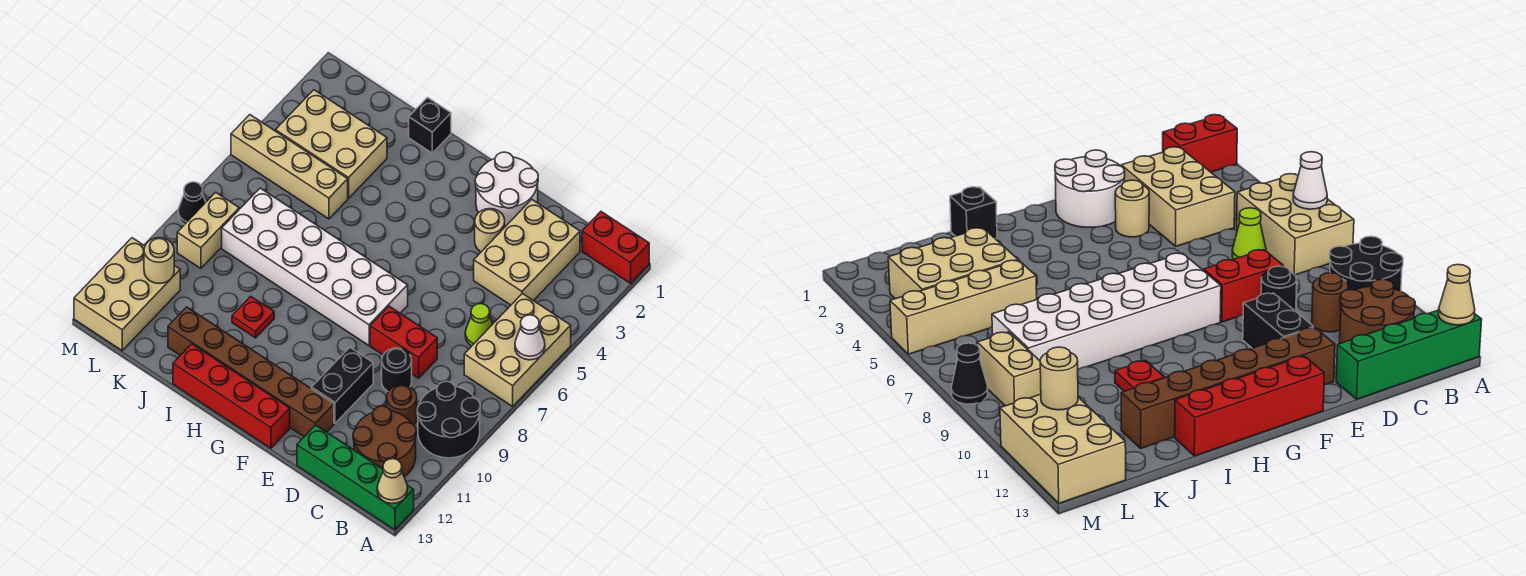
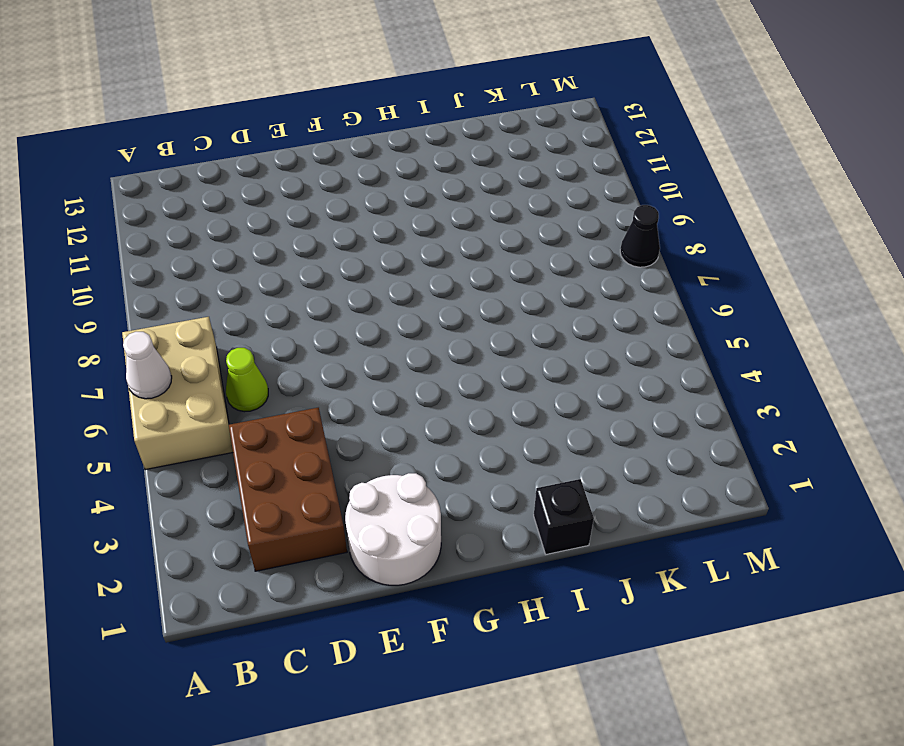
brown brick C2:D4 level 1 -> tan brick C2:D4 level 1
none -> red brick A1:B1 level 1
none -> black round brick A9:B10 level 1
none -> green brick A13:D13 level 1

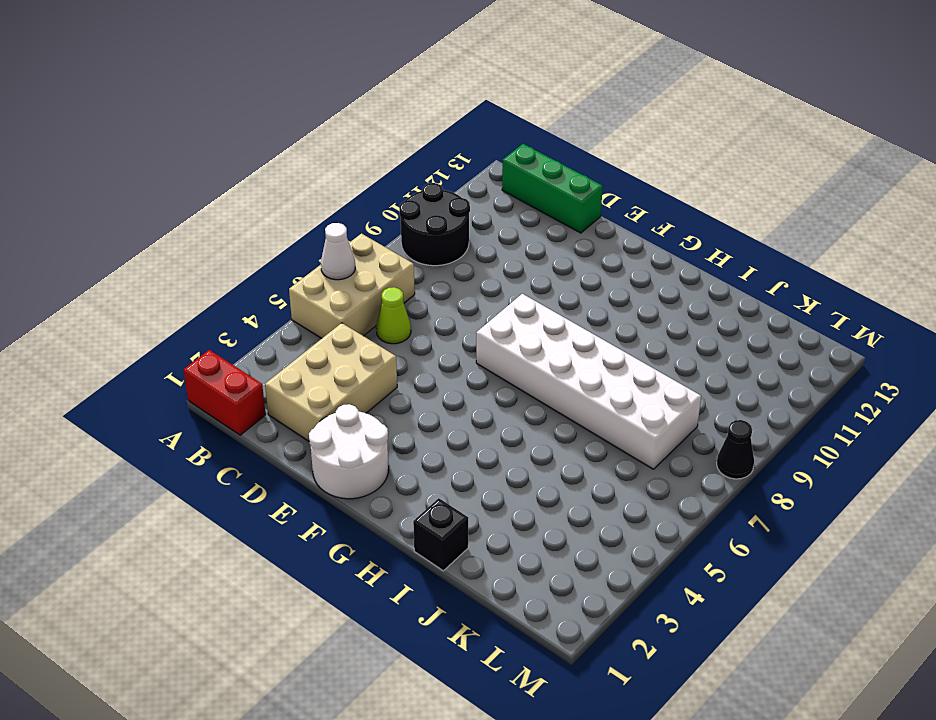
green brick B13:D13 level 1 -> green brick A13:D13 level 1
none -> brown round brick B11:C12 level 1
none -> brown round brick C10 level 1
none -> red brick D8:E8 level 1

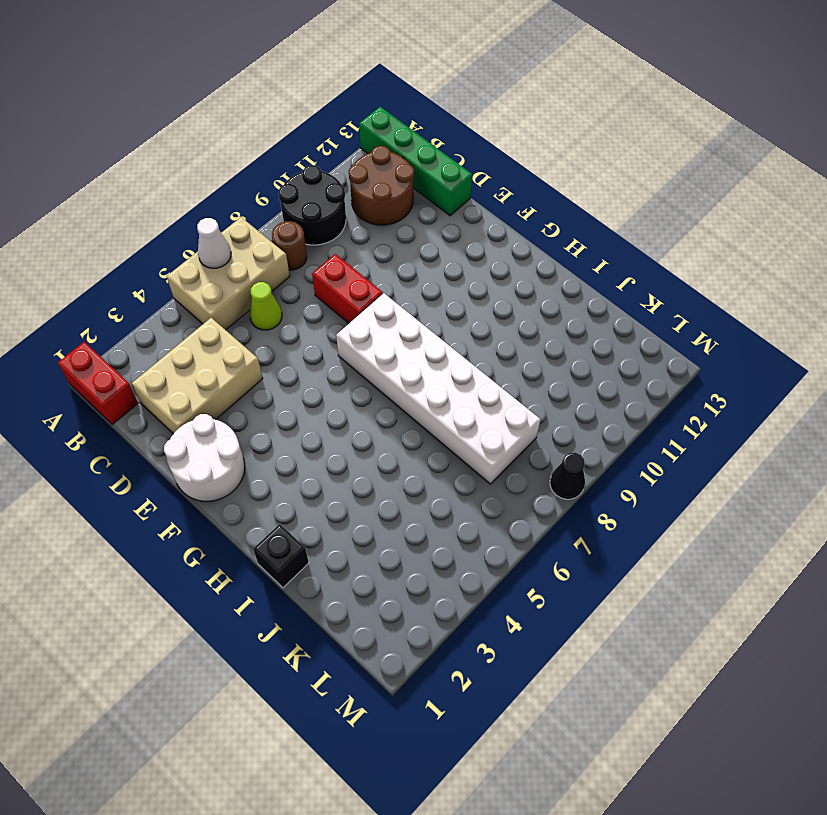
brown round brick B8 level 1 -> brown round brick C10 level 1
none -> black round brick D9 level 1
none -> tan round brick E3 level 1
none -> black brick E10:E11 level 1

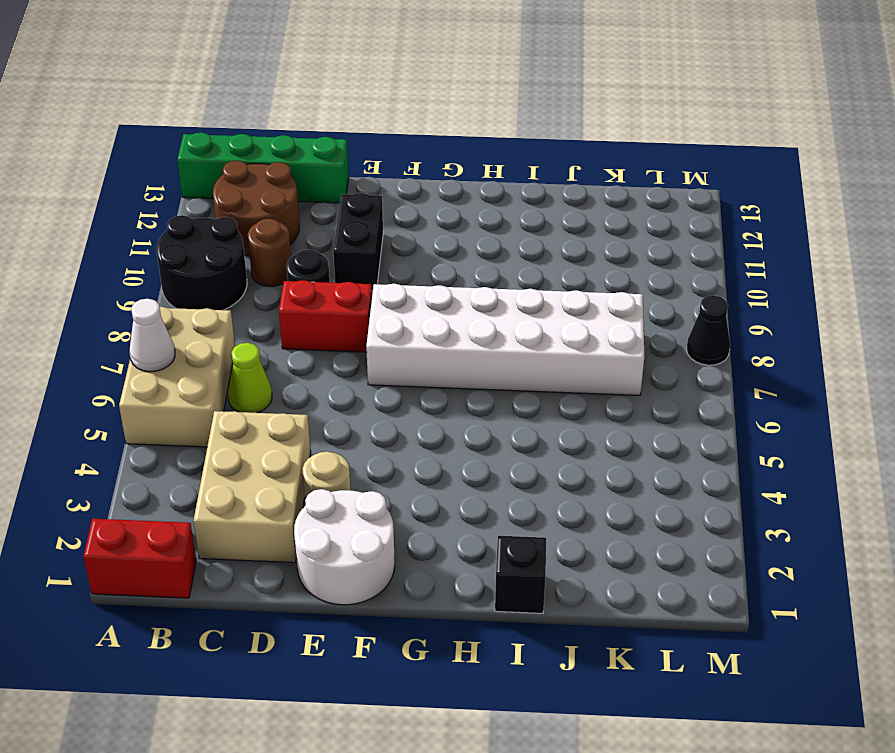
none -> brown brick E12:J12 level 1
none -> red brick F13:I13 level 1
none -> red plate I10 level 1

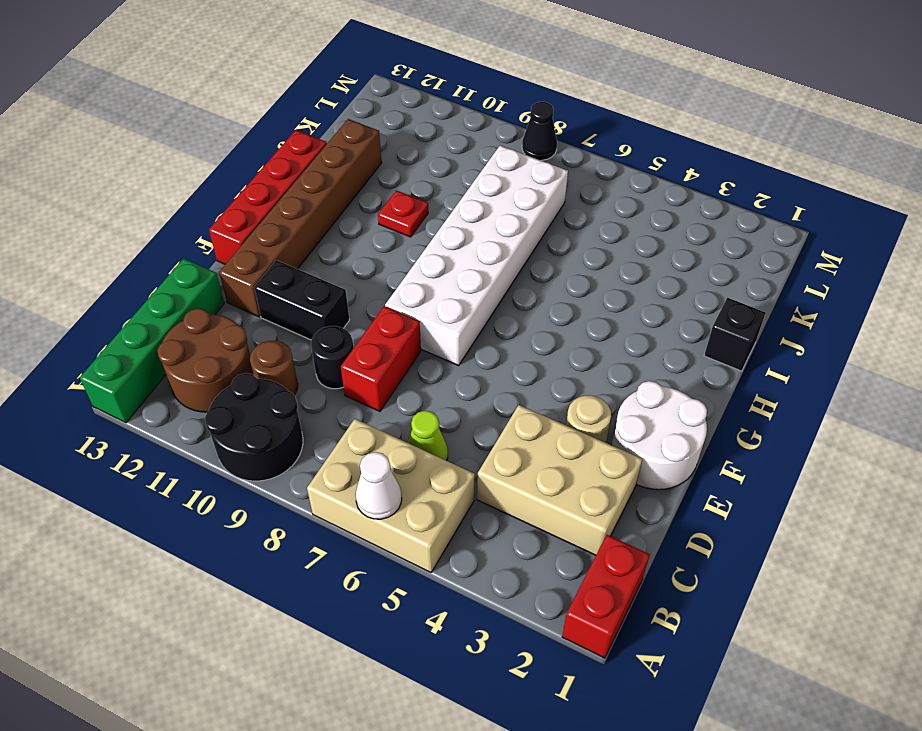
none -> tan brick J3:L4 level 1
none -> tan brick J5:M5 level 1
none -> tan brick L8:L9 level 1

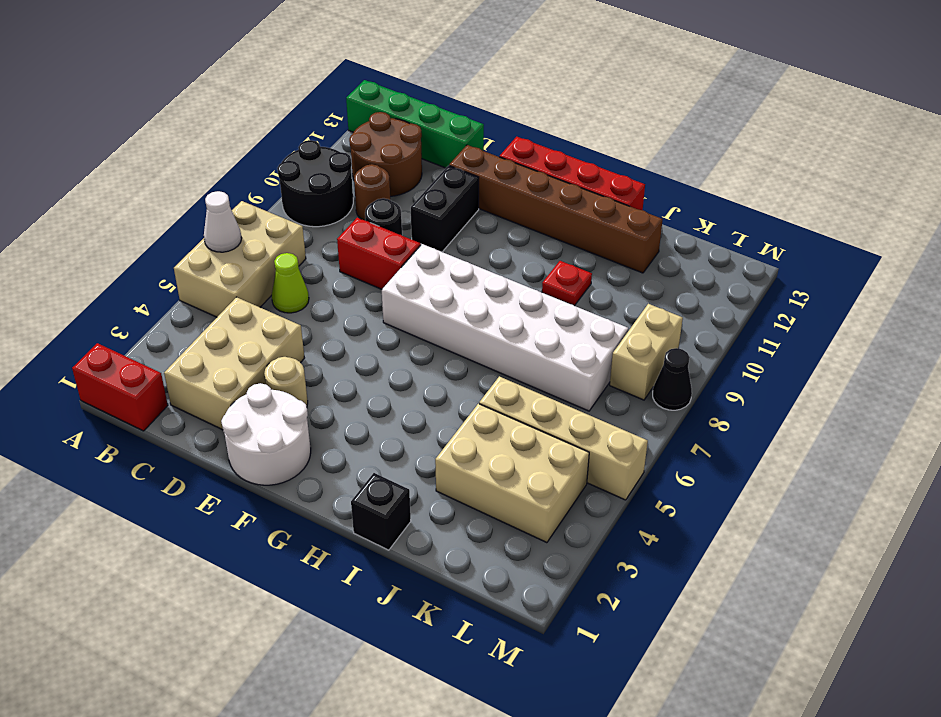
none -> tan brick L11:M13 level 1
none -> tan cone A13 level 2
none -> tan round brick L11 level 2

